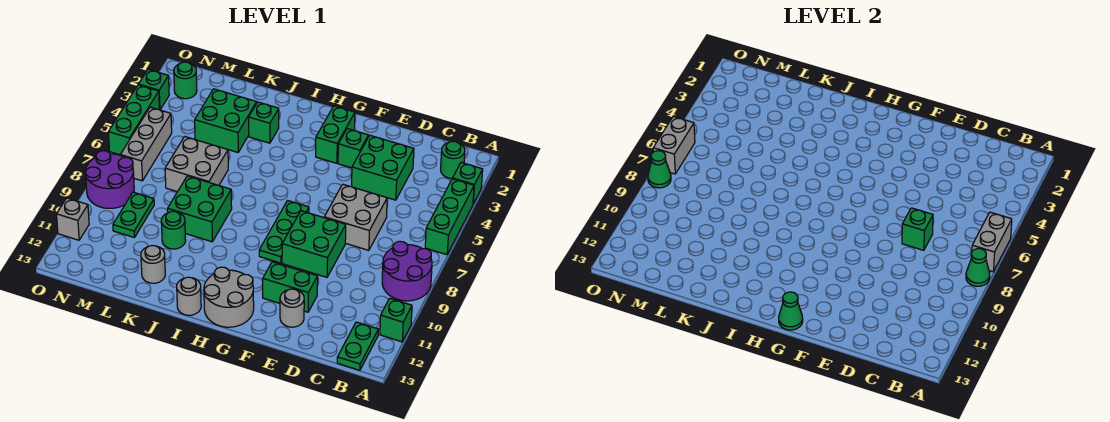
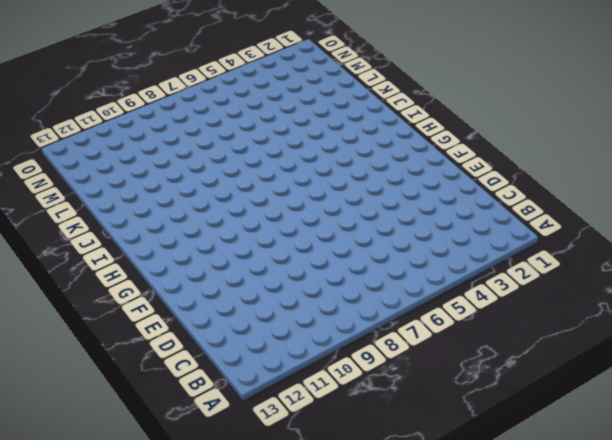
none -> green brick A3 level 1
none -> green brick A4:A6 level 1
none -> purple round brick A8:B9 level 1
none -> green brick A11 level 1

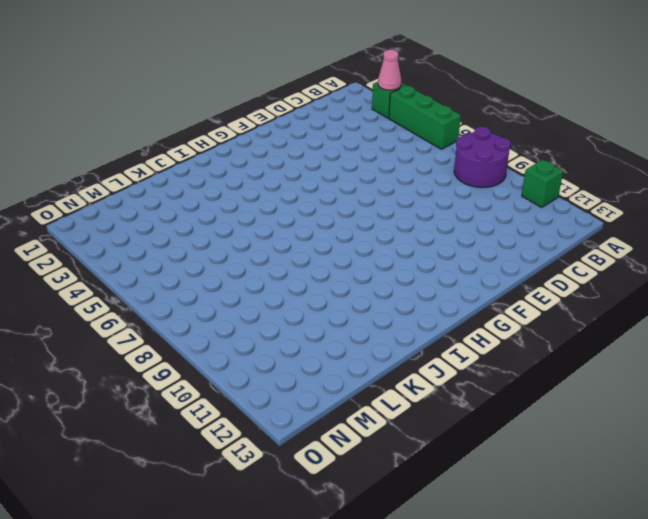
pink cone A3 level 2 -> none
none -> green round brick B2 level 1
none -> green plate B12:B13 level 1
none -> green brick D3:E4 level 1
none -> grey brick D6:E7 level 1

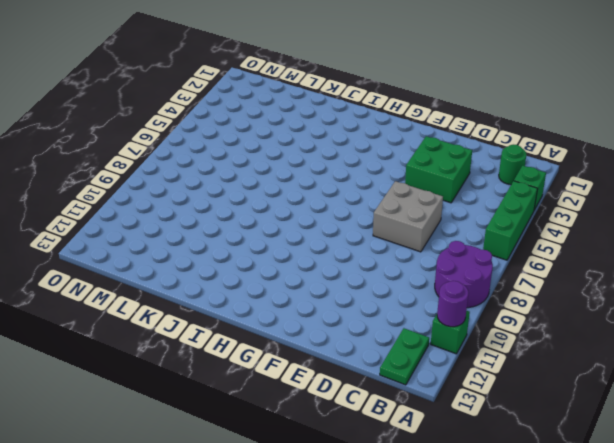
purple round brick A11 level 2 -> none
none -> green brick E8:F9 level 1
none -> green brick E11:F11 level 1
none -> grey round brick E12 level 1
none -> green brick F3 level 1

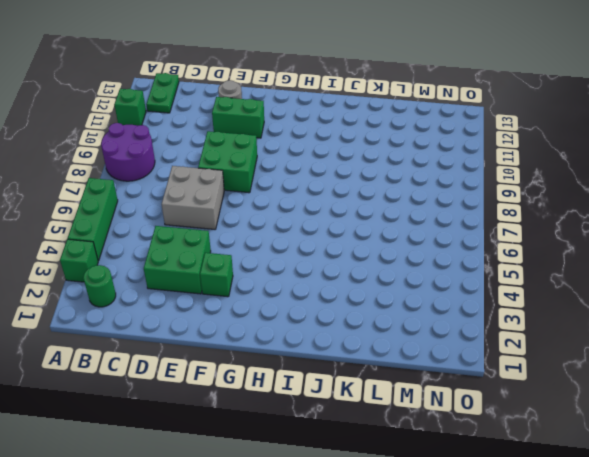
none -> green brick G2:G3 level 1
none -> green plate G7:G9 level 1
none -> grey round brick G12:H13 level 1
none -> grey round brick I13 level 1

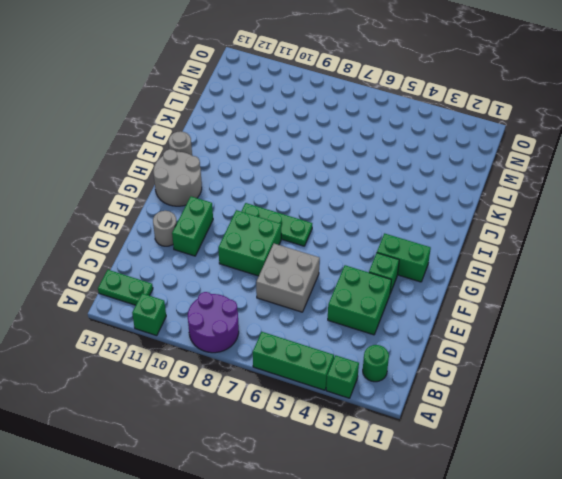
none -> green brick J3 level 1
none -> green brick J8:K9 level 1
none -> green brick K3:L4 level 1
none -> grey brick K6:L7 level 1

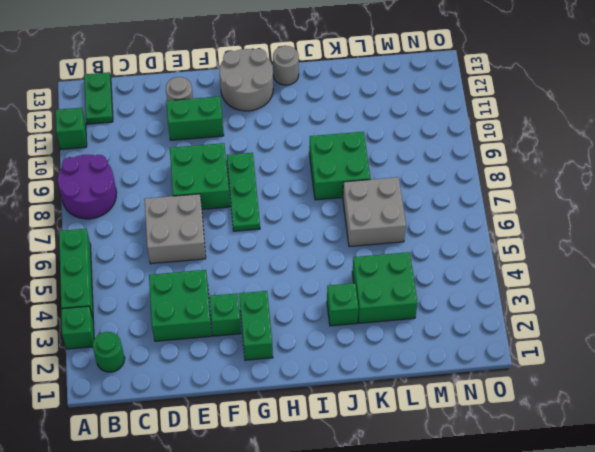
none -> green round brick K10 level 1
none -> grey round brick K12 level 1
none -> green plate M9:M10 level 1
none -> green round brick N2 level 1

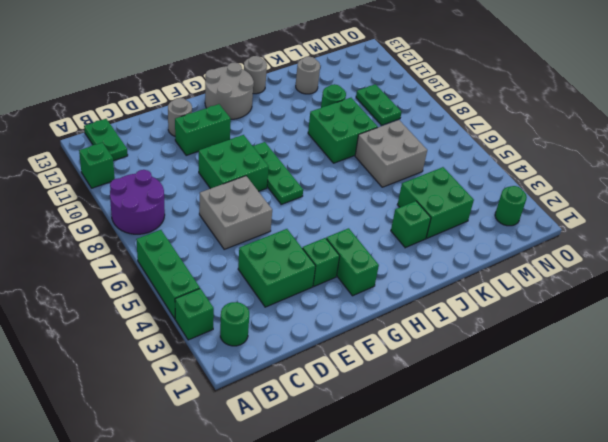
none -> grey brick N5:N7 level 1
none -> purple round brick N8:O9 level 1
none -> green brick O3 level 1
none -> green brick O4:O6 level 1

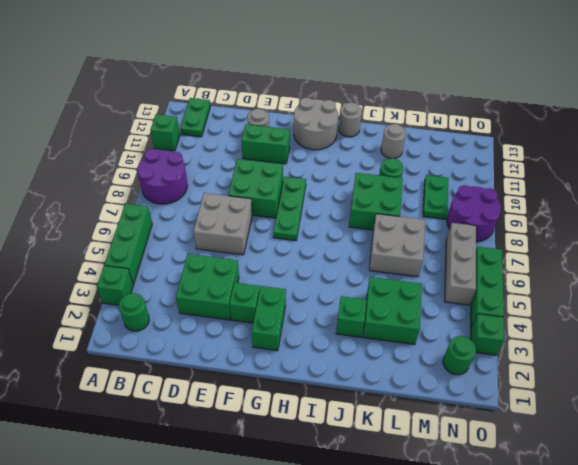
none -> grey brick O11 level 1
none -> grey brick A6:A7 level 2
none -> green cone A8 level 2
none -> green brick D7 level 2

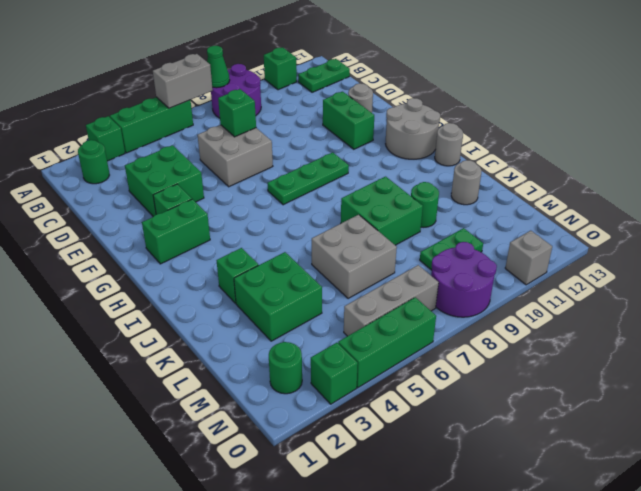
none -> green brick E8:F9 level 1
none -> green cone G13 level 2
none -> grey brick O6:O7 level 2
none -> green cone O8 level 2

